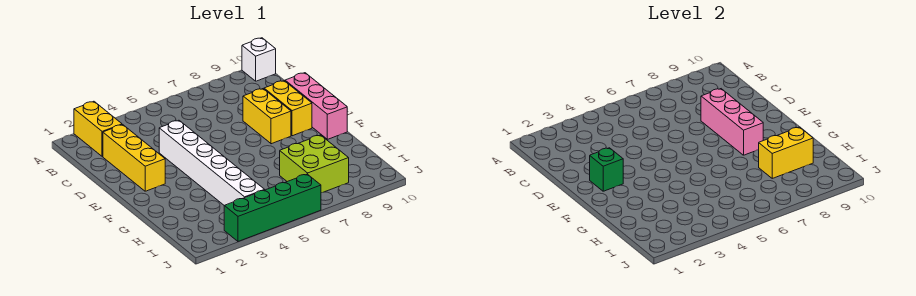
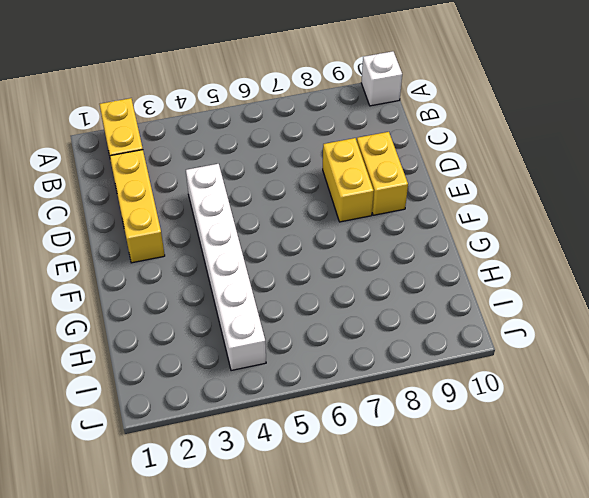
none -> pink brick D10:F10 level 1
none -> lime brick H7:I8 level 1
none -> green brick J3:J6 level 1

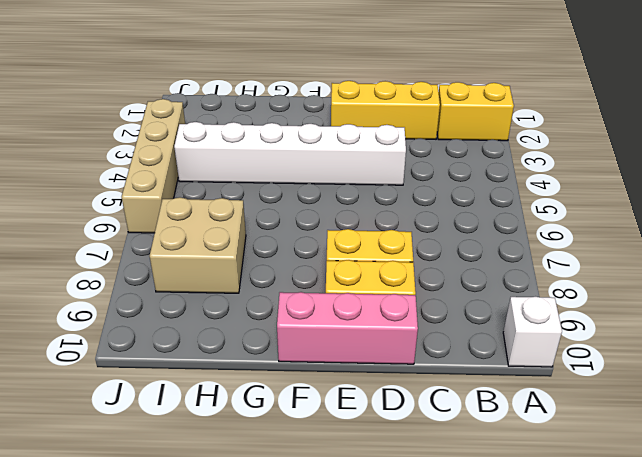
tan brick H7:I8 level 1 -> lime brick H7:I8 level 1
tan brick J3:J6 level 1 -> green brick J3:J6 level 1
none -> pink brick D8:F8 level 2
none -> green brick E2 level 2
none -> yellow brick H8:H9 level 2

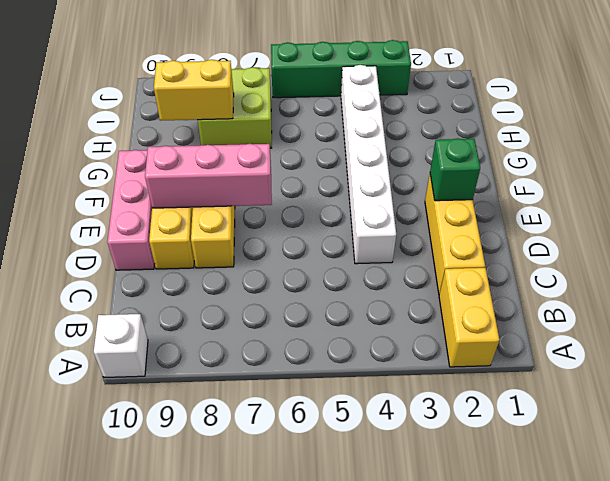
pink brick E7:E9 level 2 -> pink brick D8:F8 level 2

